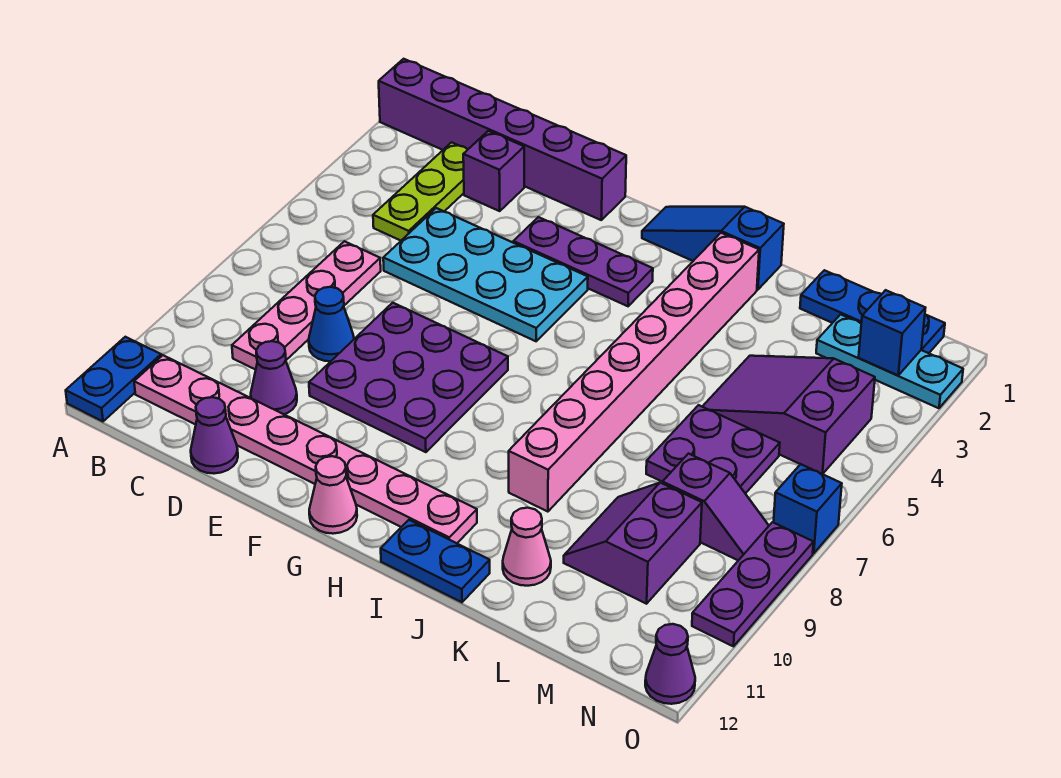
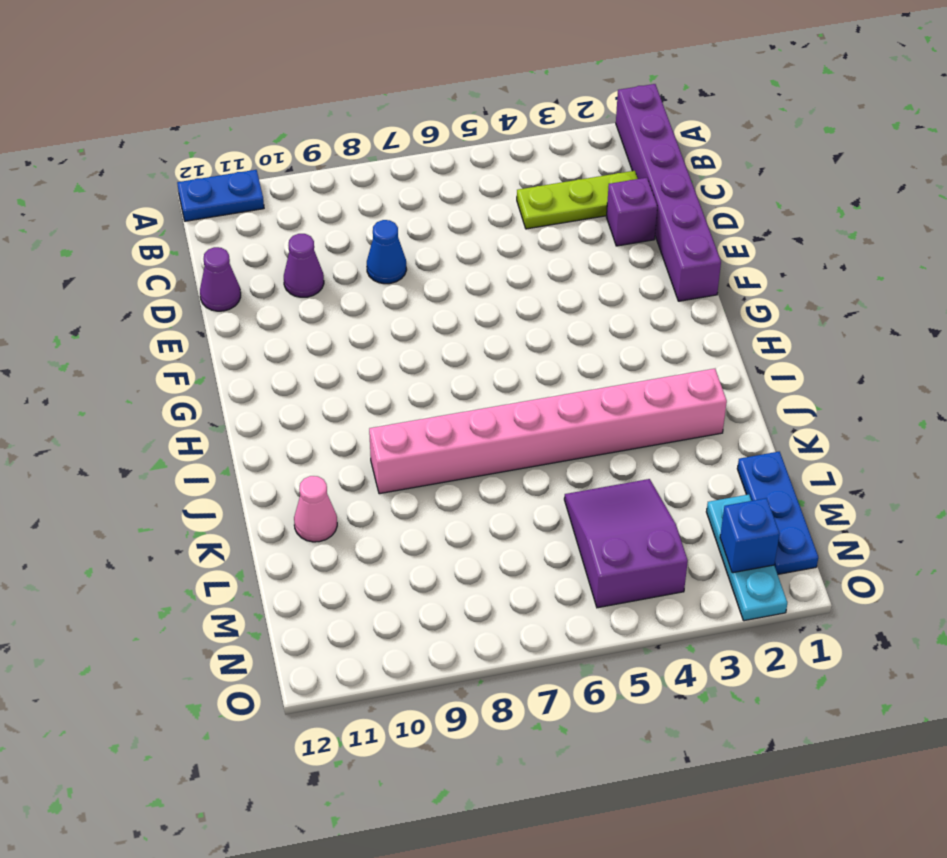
none -> pink plate B11:I11 level 1
none -> pink plate C6:C9 level 1
none -> cyan plate D4:G5 level 1

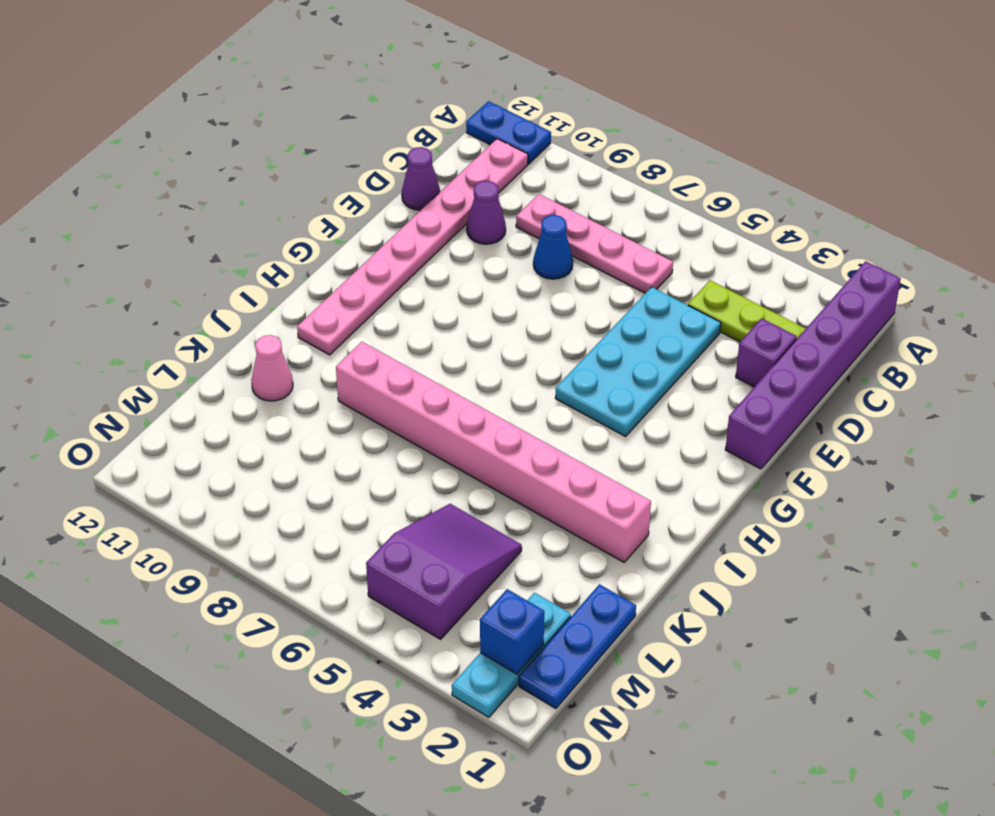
none -> purple plate E7:G9 level 1
none -> purple plate F3:H3 level 1
none -> pink cone G12 level 1

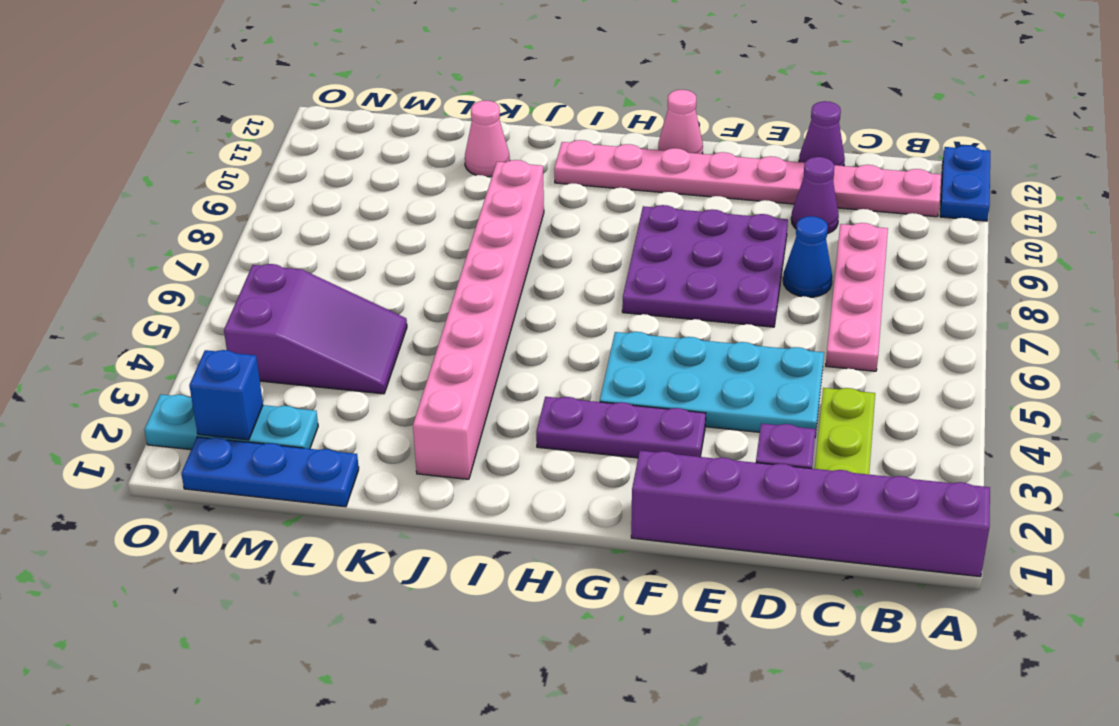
none -> blue slope H1:J1 level 1 top J
none -> blue plate I12:J12 level 1
none -> purple plate L6:M7 level 1

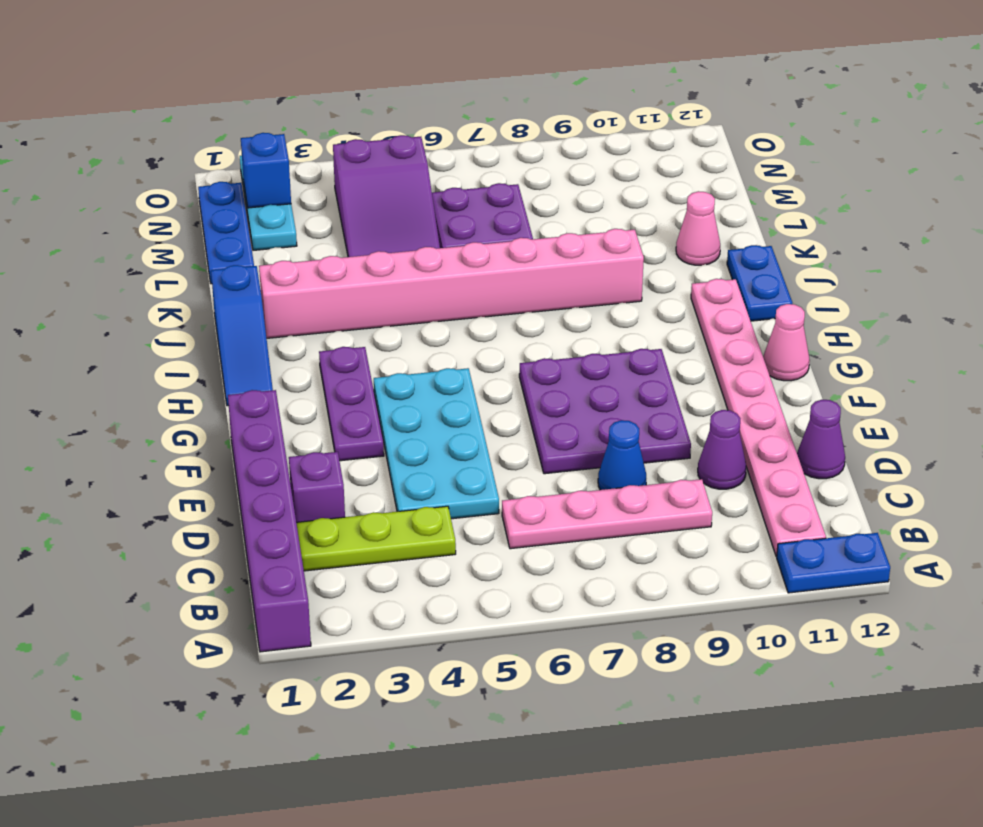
none -> purple slope L9:M10 level 1 top M
none -> purple slope M8:N8 level 1 top M
none -> blue brick O7 level 1

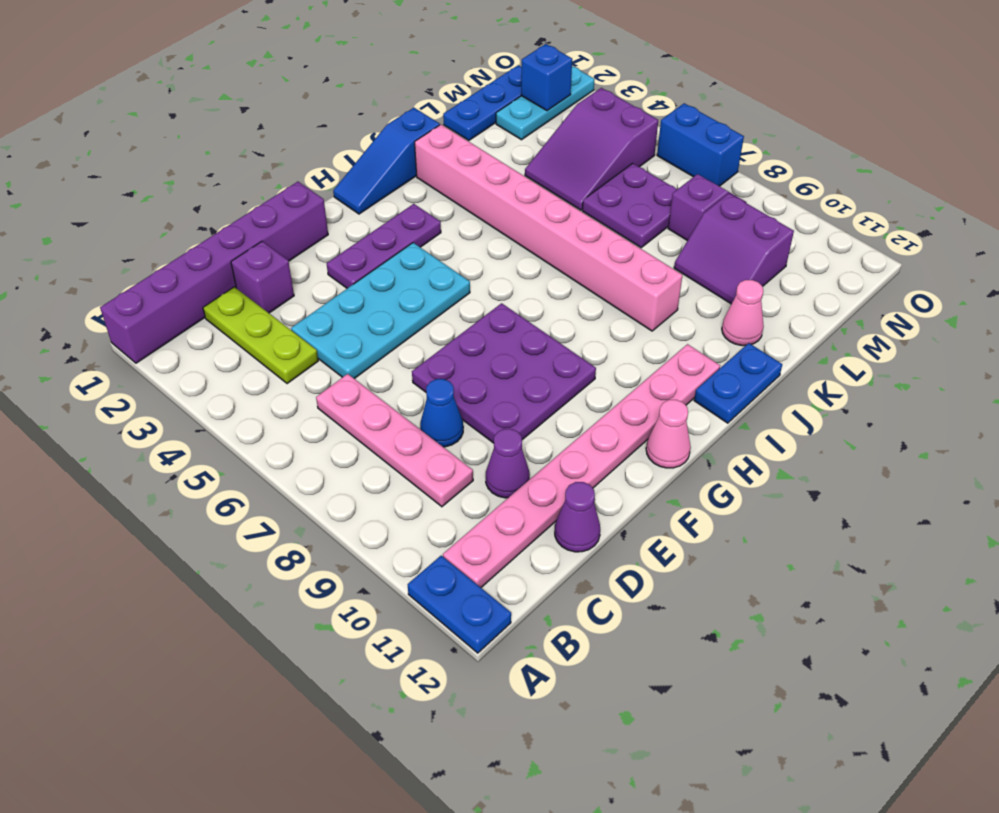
blue brick O6:O7 level 1 -> blue brick O7 level 1
none -> purple plate O8:O10 level 1
none -> purple cone O12 level 1

